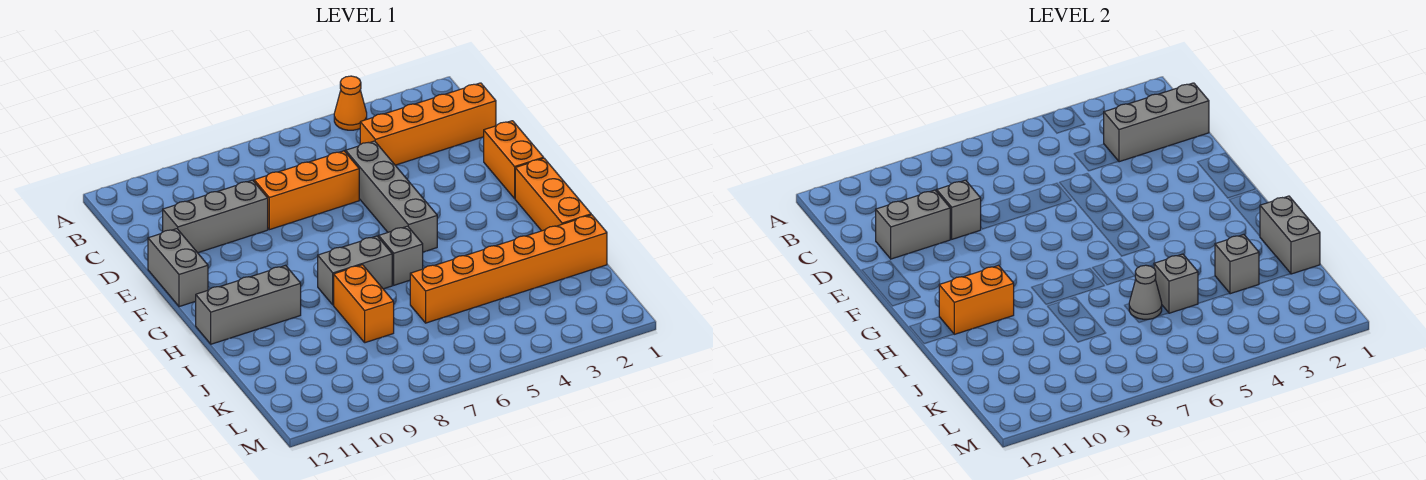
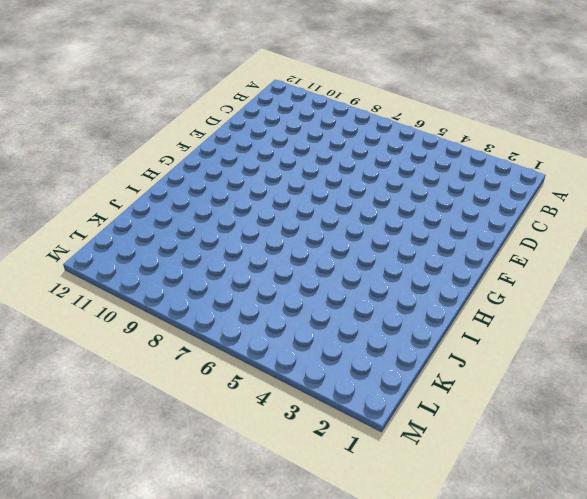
none -> orange cone A4 level 1
none -> orange brick C1:C4 level 1
none -> grey brick D5:G5 level 1

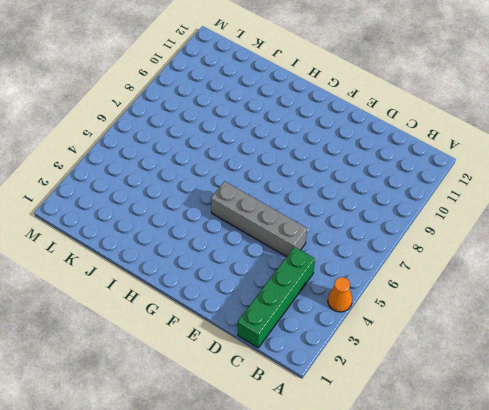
green brick C1:C4 level 1 -> orange brick C1:C4 level 1
none -> orange brick D6:D8 level 1
none -> grey brick D9:D11 level 1
none -> orange brick E1:F1 level 1

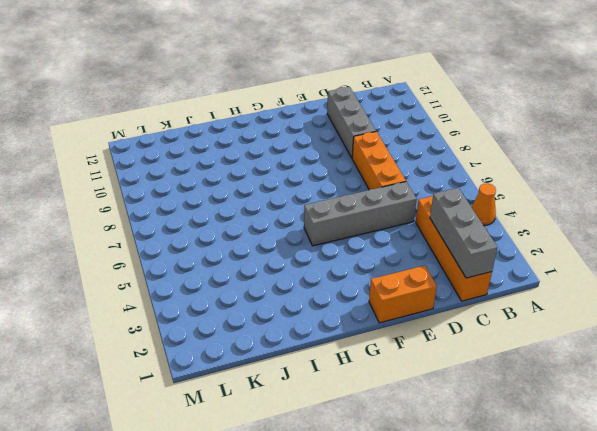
none -> grey brick E12:F12 level 1
none -> orange brick G1:I1 level 1
none -> grey brick H6 level 1

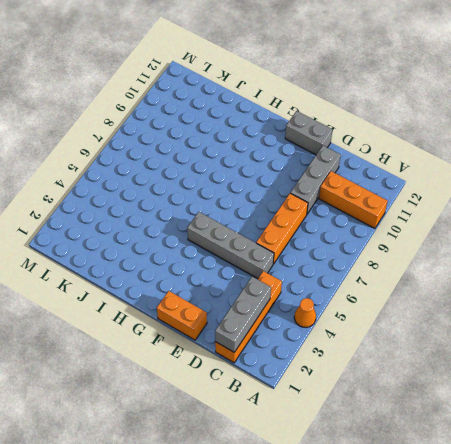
orange brick A10:C10 level 1 -> orange brick G1:I1 level 1
none -> grey brick H6 level 1
none -> grey brick H7:H8 level 1
none -> grey brick H10:H12 level 1

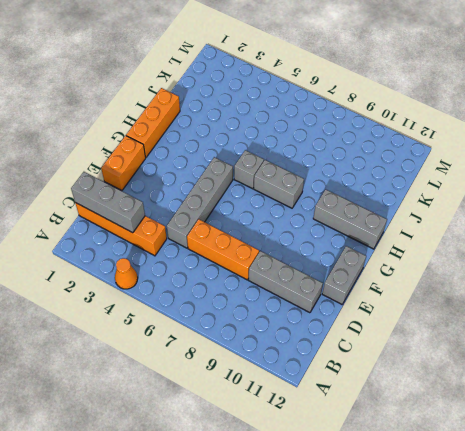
none -> orange brick I8:J8 level 1
none -> orange brick J1:J6 level 1
none -> grey brick D9 level 2

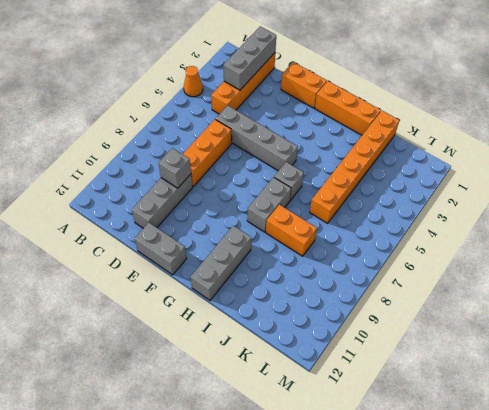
none -> grey brick D10:D11 level 2
none -> orange brick H10:H11 level 2
none -> grey brick I1:J1 level 2

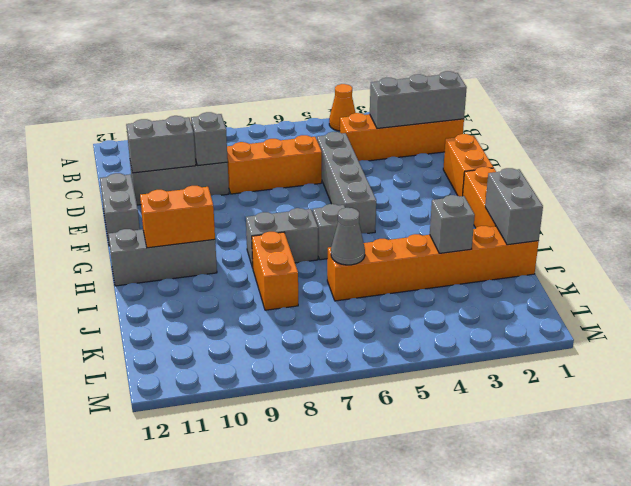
none -> grey brick J5 level 2

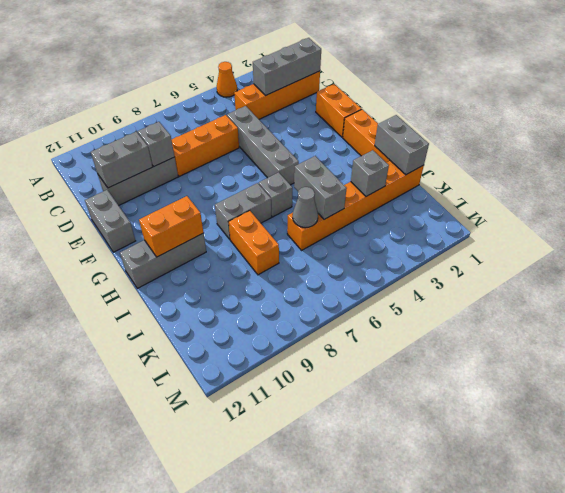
grey brick I5:J5 level 2 -> grey brick J5 level 2

